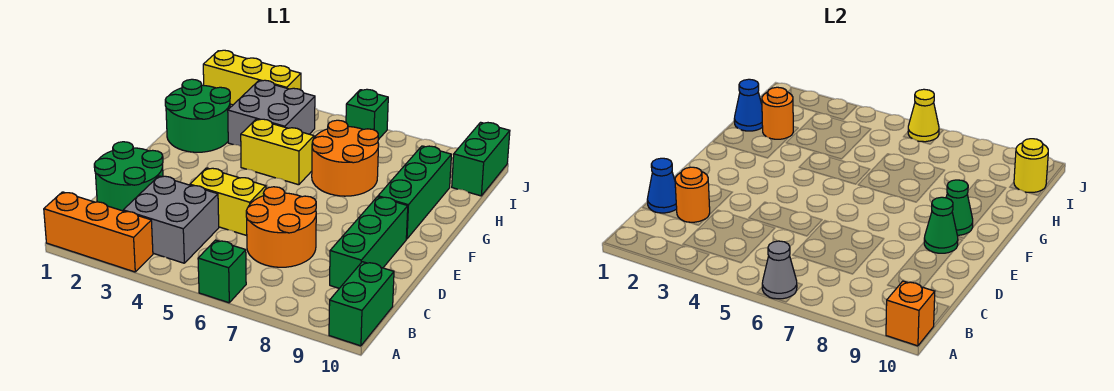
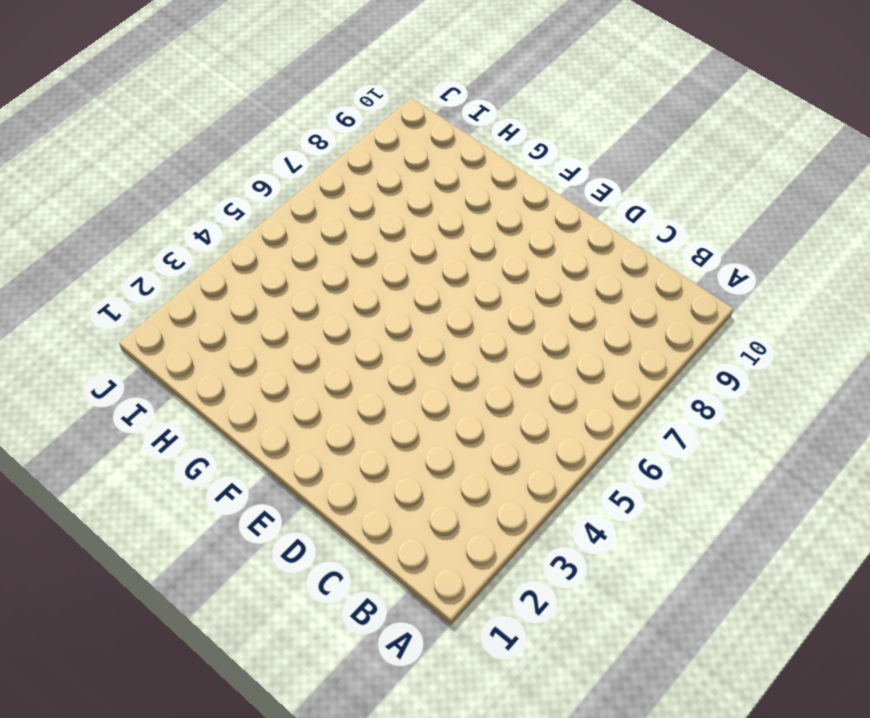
none -> orange brick A1:A3 level 1
none -> green brick A6 level 1
none -> green brick A10:B10 level 1

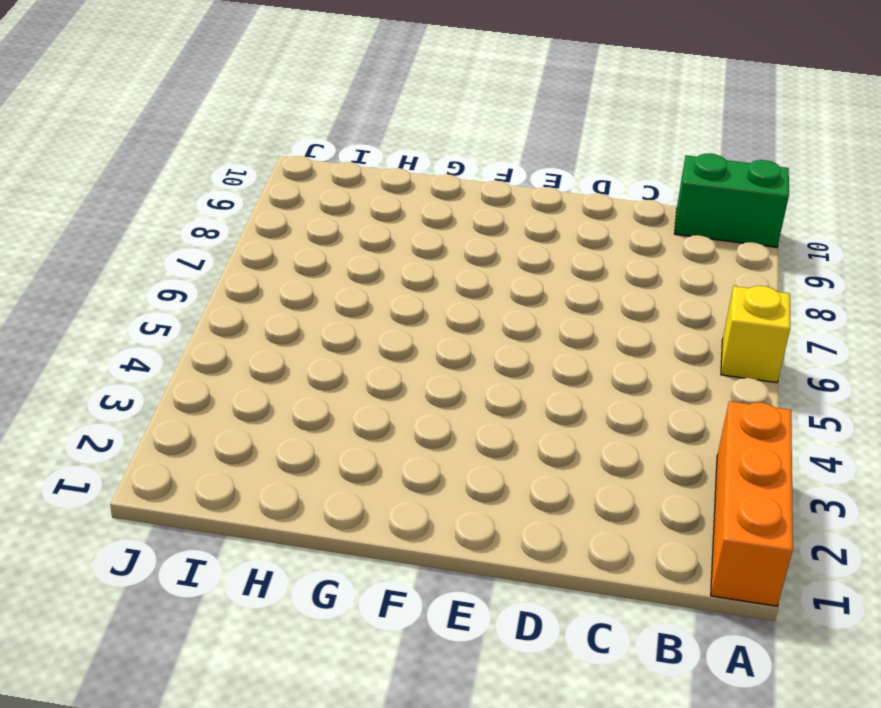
yellow brick A6 level 1 -> green brick A6 level 1
none -> grey brick B3:C4 level 1
none -> green round brick C1:D2 level 1
none -> orange round brick C6:D7 level 1

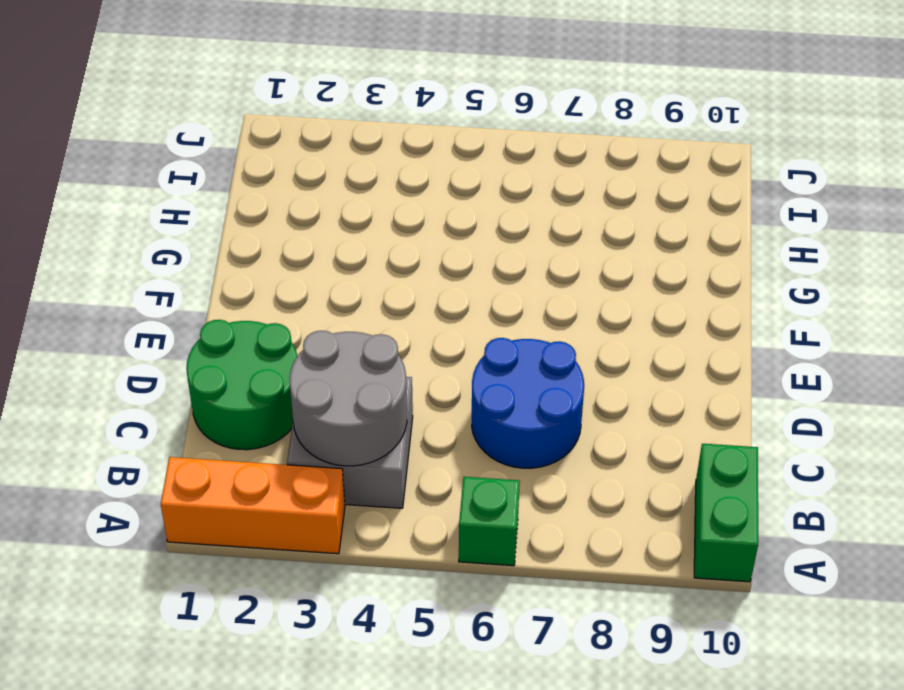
grey round brick B3:C4 level 2 -> none
blue round brick C6:D7 level 1 -> orange round brick C6:D7 level 1
none -> green brick C9:E9 level 1
none -> yellow brick D4:D5 level 1
none -> green brick F9:H9 level 1

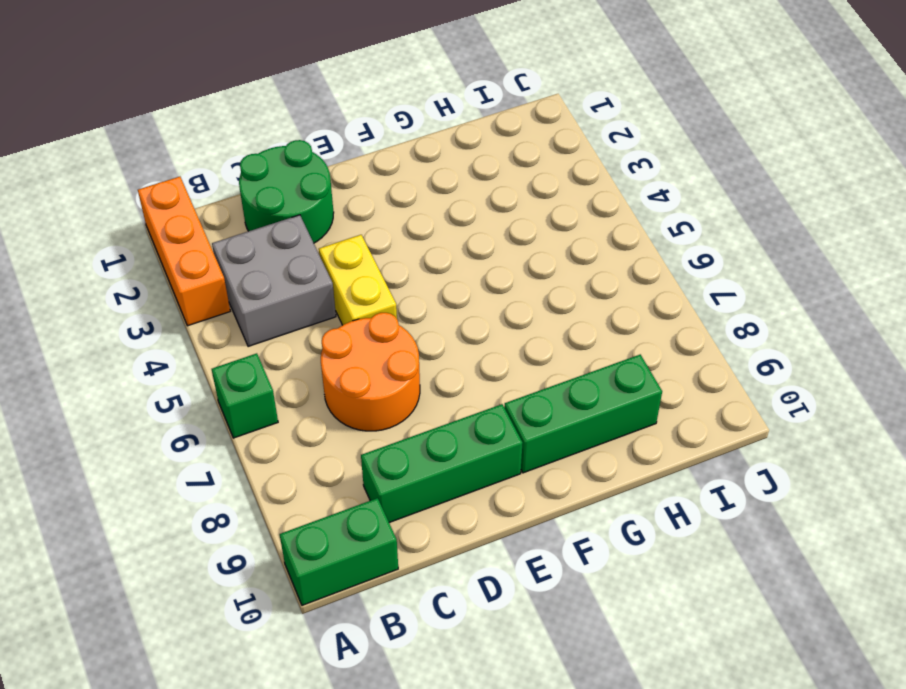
none -> green round brick G1:H2 level 1
none -> yellow brick G4:G5 level 1
none -> orange round brick G6:H7 level 1

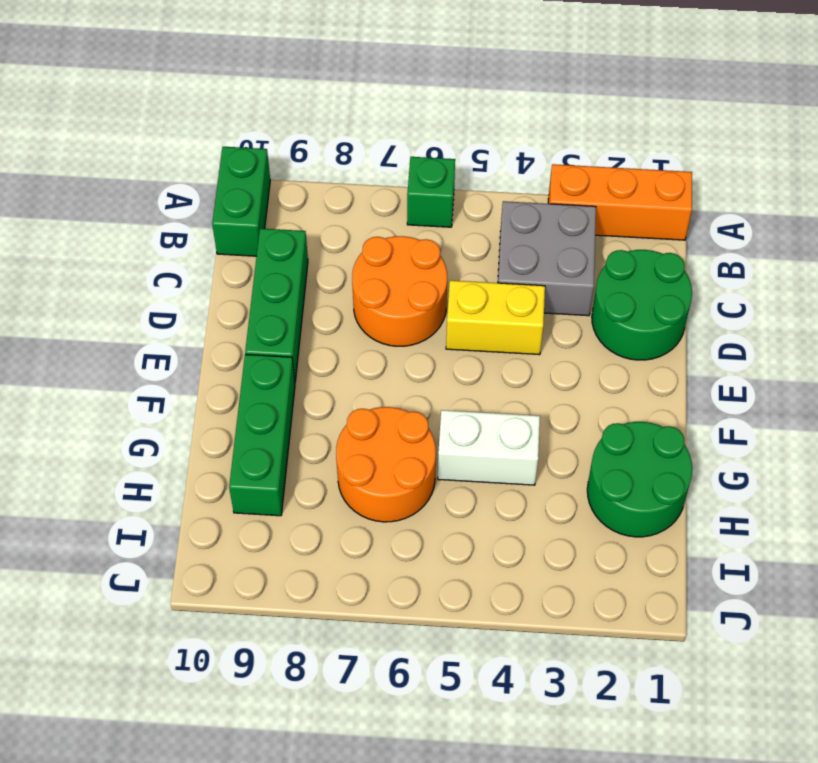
white brick G4:G5 level 1 -> yellow brick G4:G5 level 1
none -> grey brick H3:I4 level 1
none -> green brick I10:J10 level 1
none -> yellow brick J1:J3 level 1

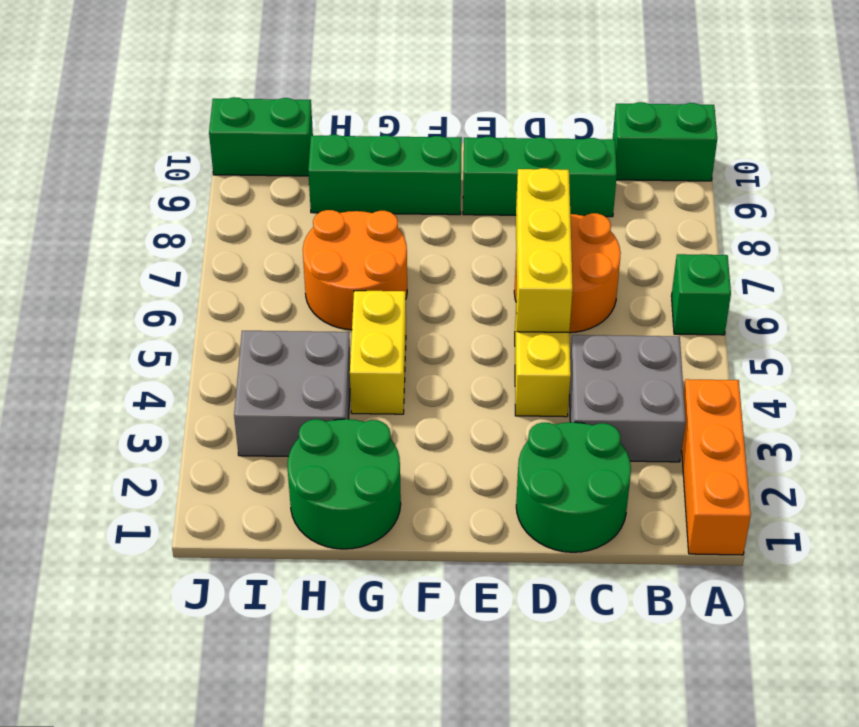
yellow brick D5:D7 level 2 -> yellow brick J1:J3 level 1
none -> green brick J6 level 1
none -> grey cone A6 level 2
none -> orange brick A10 level 2

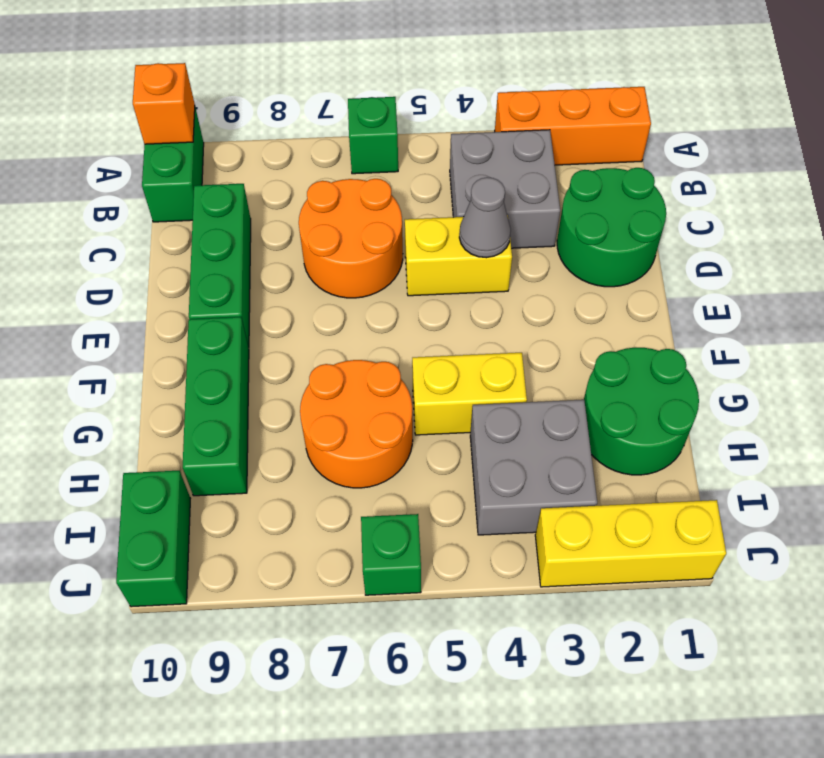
grey cone D4 level 2 -> grey cone A6 level 2
none -> blue cone C1 level 2
none -> orange round brick C2 level 2
none -> green cone E9 level 2

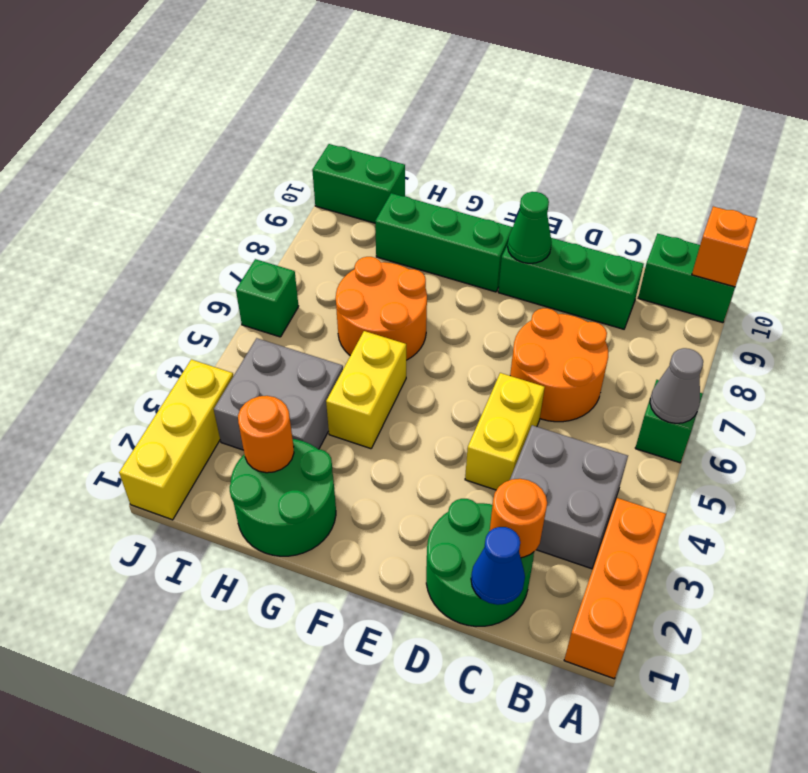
none -> green cone F9 level 2
none -> blue cone H1 level 2
none -> yellow round brick I10 level 2

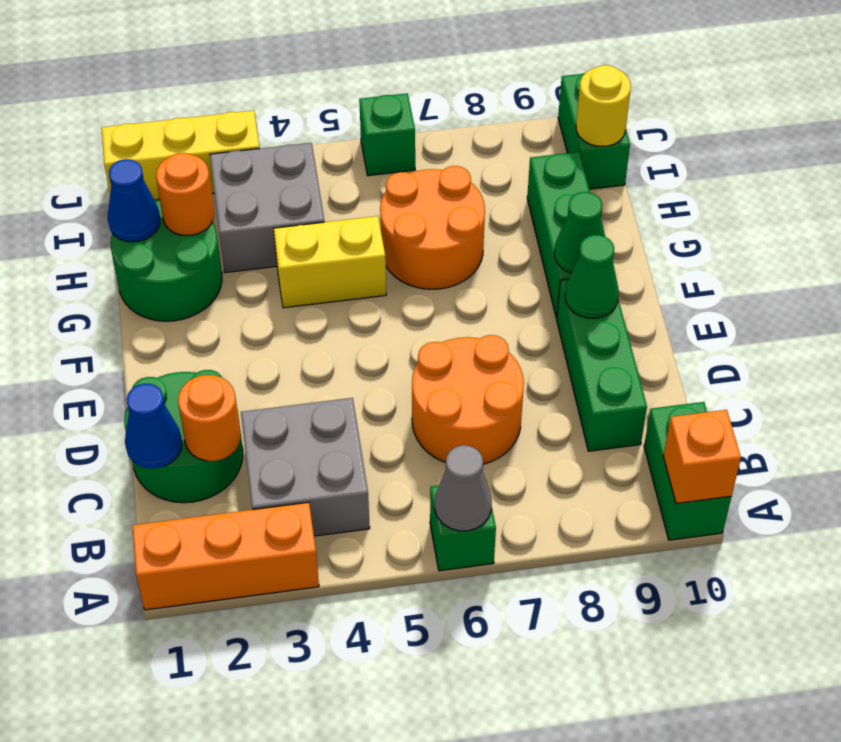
none -> yellow brick D4:D5 level 1
none -> yellow cone J6 level 2

